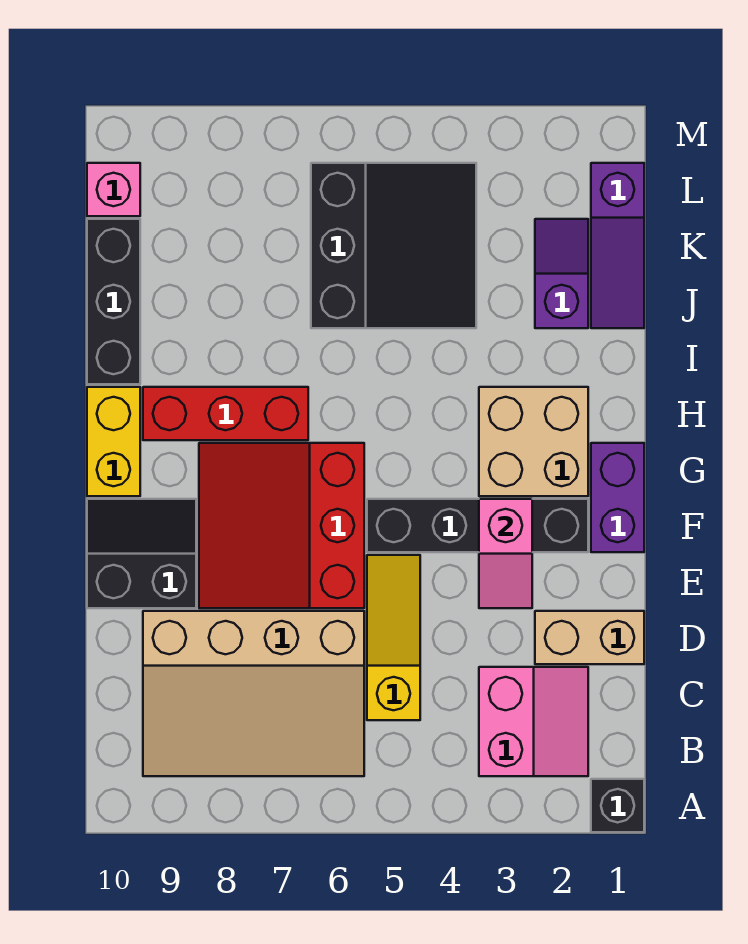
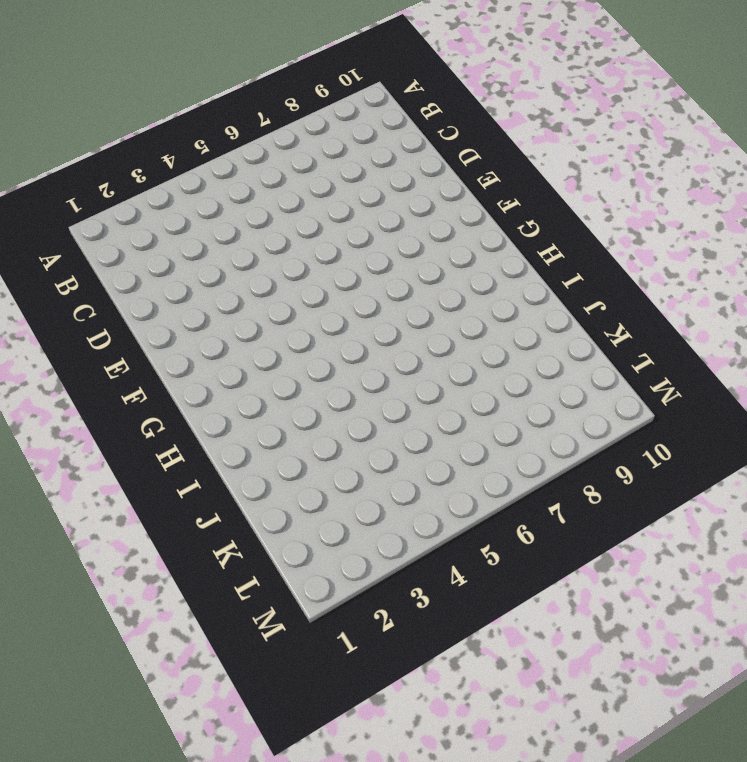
none -> black brick A1 level 1
none -> pink slope B2:C3 level 1 top 3
none -> tan slope B6:D9 level 1 top D

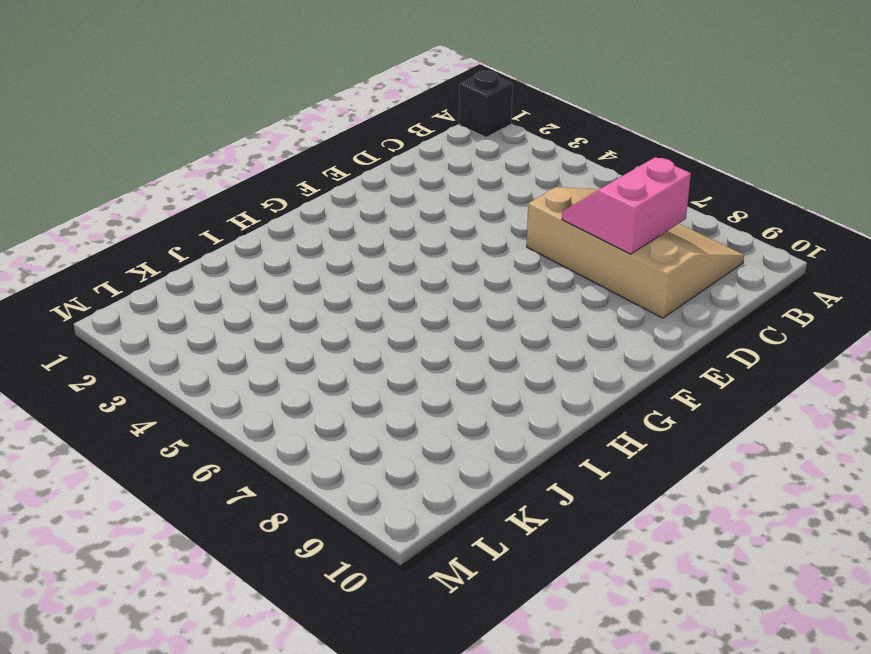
pink slope C7:D8 level 2 top 8 -> pink slope B2:C3 level 1 top 3
none -> yellow slope C5:E5 level 1 top C
none -> tan brick D1:D2 level 1
none -> red slope E6:G8 level 1 top 6

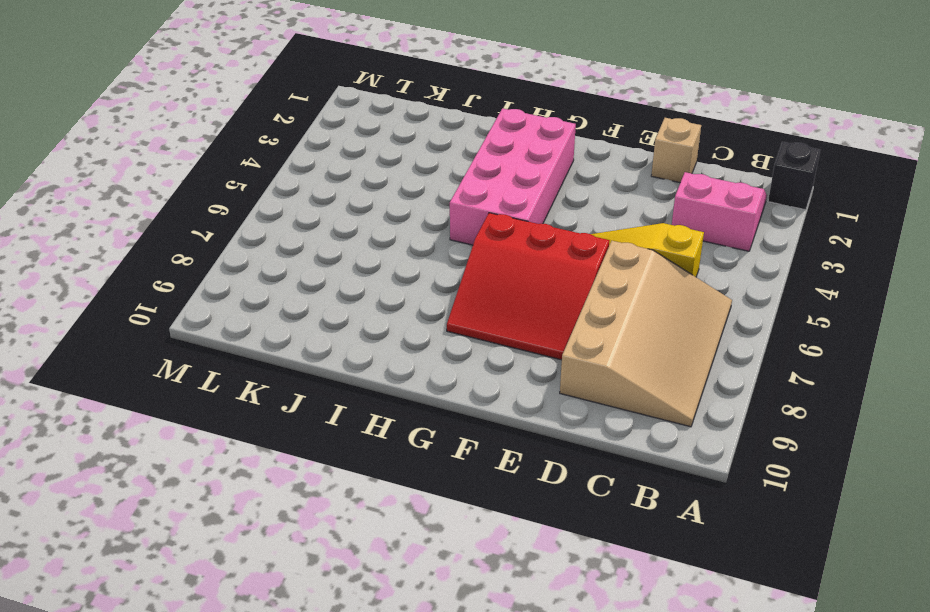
tan brick D1 level 1 -> tan brick D1:D2 level 1
pink brick G2:H5 level 1 -> tan brick G2:H3 level 1
none -> black slope E9:F10 level 1 top E
none -> purple brick F1:G1 level 1
none -> black brick F2:F5 level 1

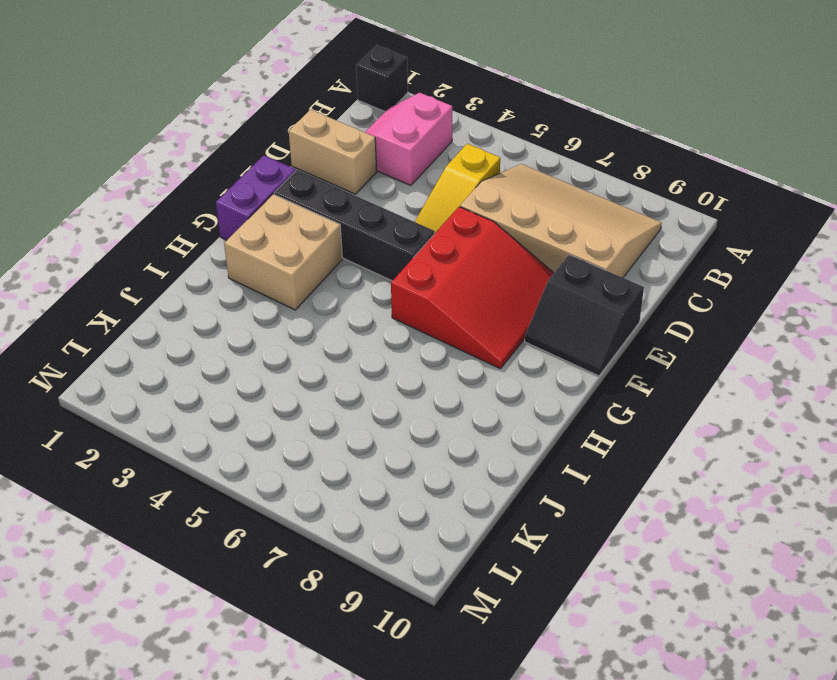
none -> yellow brick G10:H10 level 1
none -> red brick H7:H9 level 1
none -> black brick I10:K10 level 1

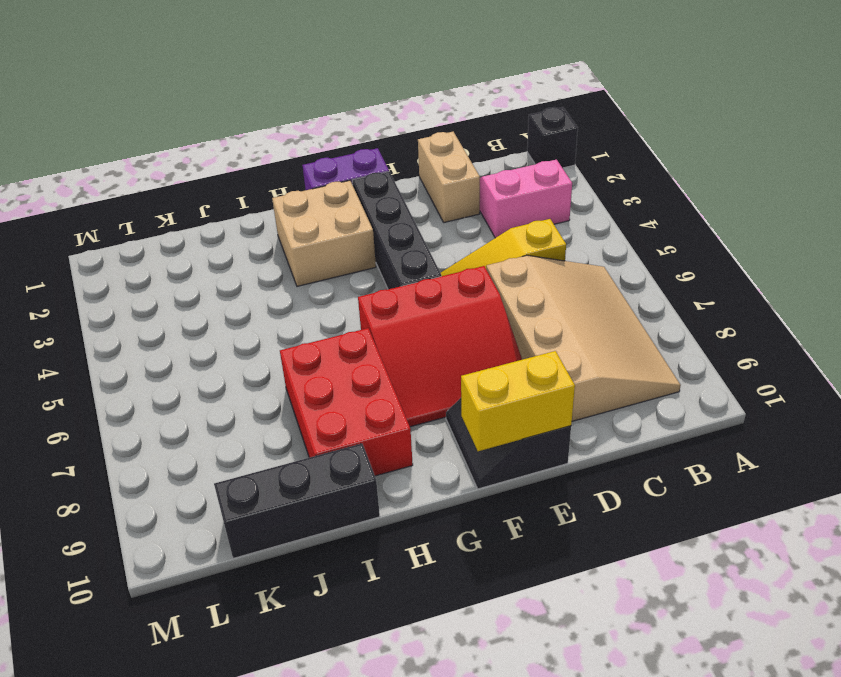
yellow brick E10:F10 level 2 -> yellow brick G10:H10 level 1
red brick H7:I9 level 1 -> red brick H7:H9 level 1
none -> purple slope J1:L1 level 1 top L
none -> purple slope J2:K2 level 1 top J
none -> black slope J4:L6 level 1 top 6

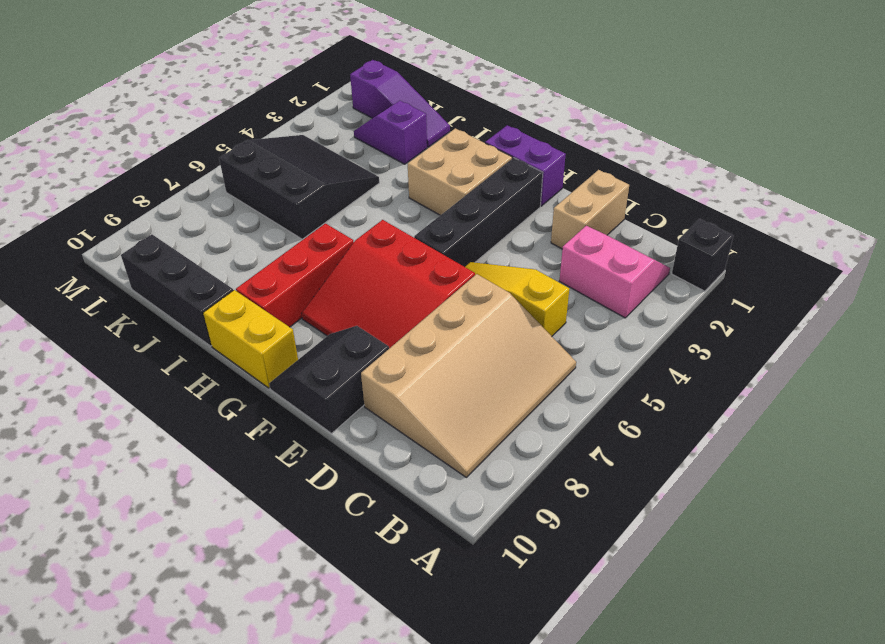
none -> pink brick L10 level 1
none -> pink slope E3:F3 level 2 top F

